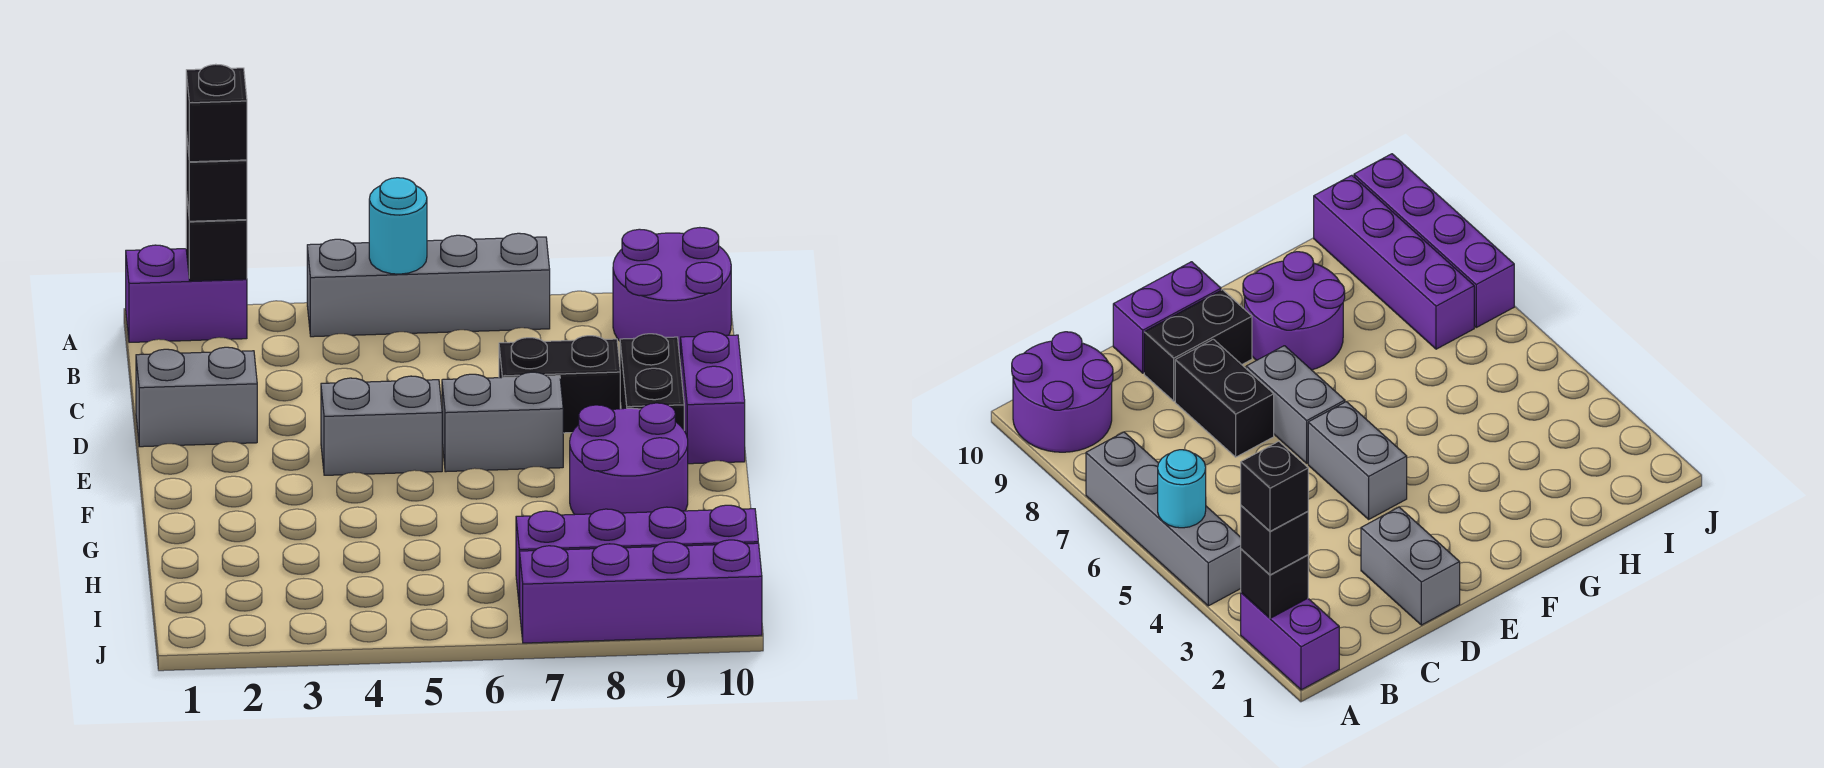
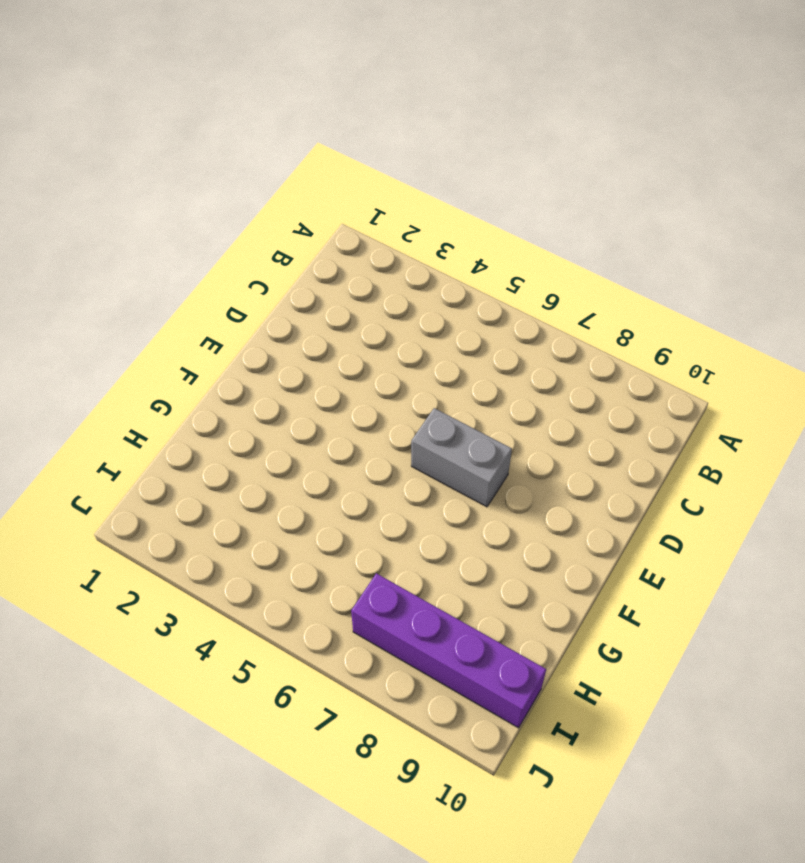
none -> purple brick A1:A2 level 1
none -> grey brick A4:A7 level 1
none -> purple round brick A9:B10 level 1

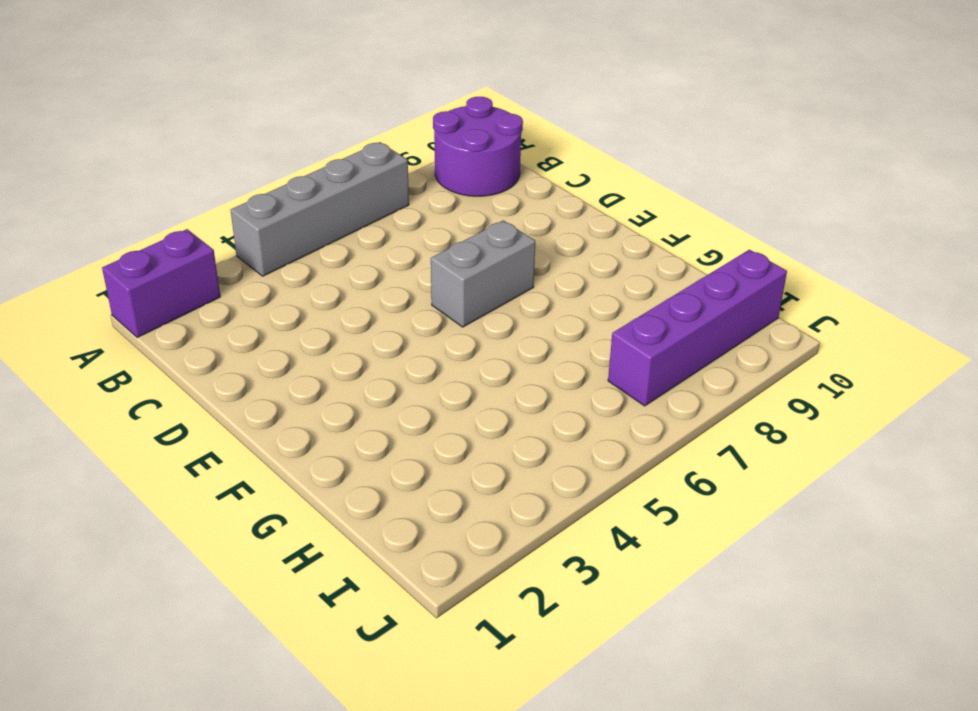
none -> grey brick D1:D2 level 1
none -> black brick D7:D8 level 1
none -> black brick D9:E9 level 1

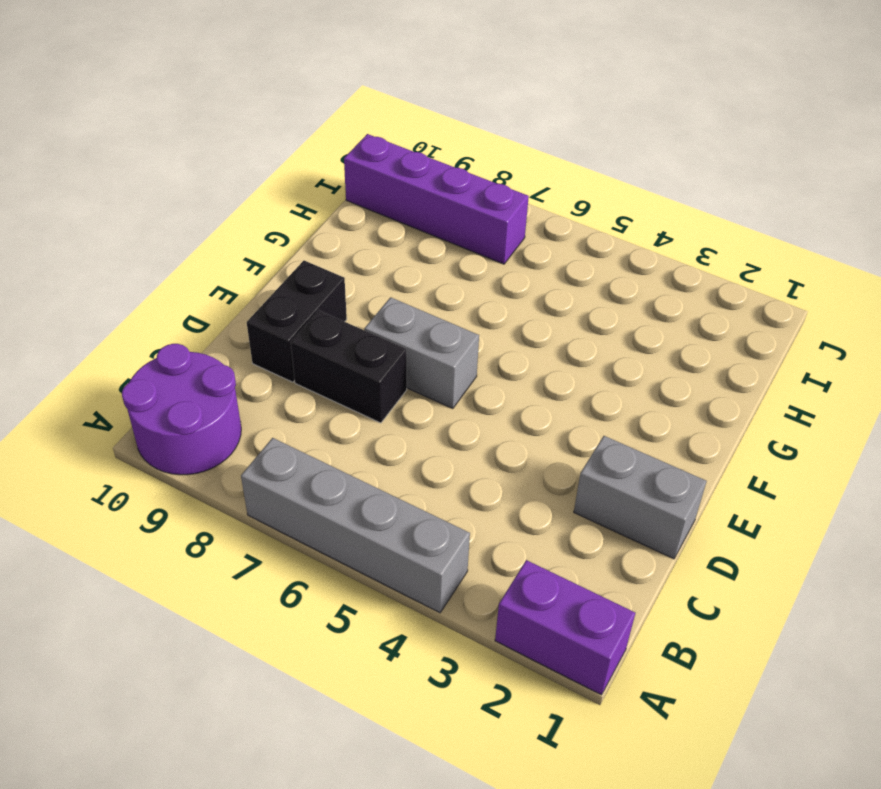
none -> purple brick D10:E10 level 1
none -> grey brick E4:E5 level 1
none -> purple round brick F8:G9 level 1

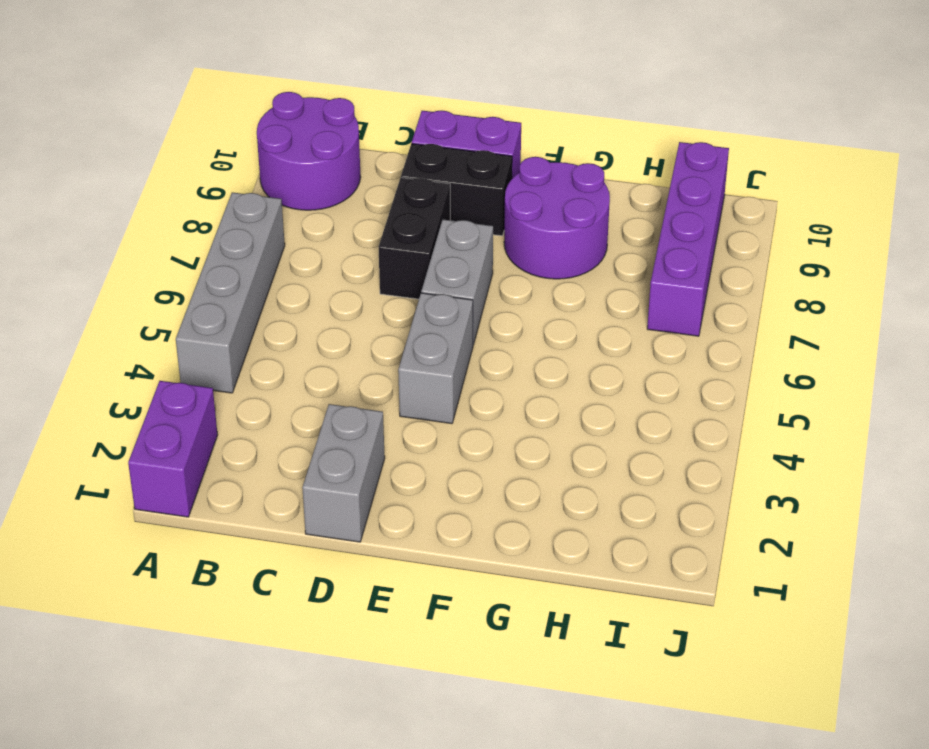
none -> purple brick J7:J10 level 1
none -> black brick A2 level 2
none -> cyan round brick A5 level 2

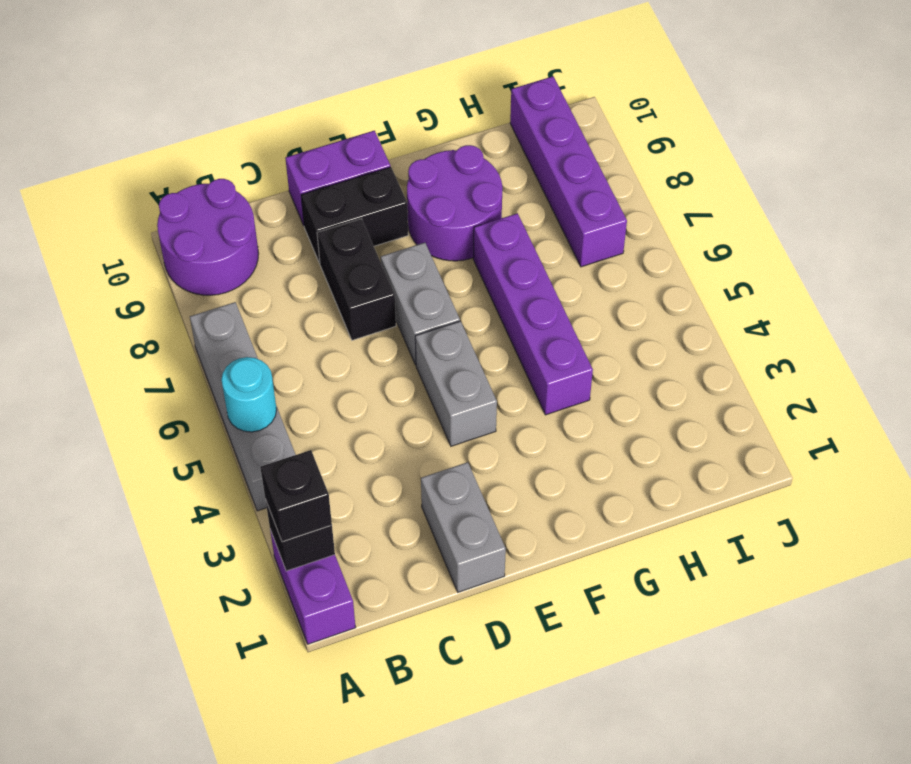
purple brick G4:G7 level 1 -> purple brick J7:J10 level 1
none -> black brick A2 level 4

